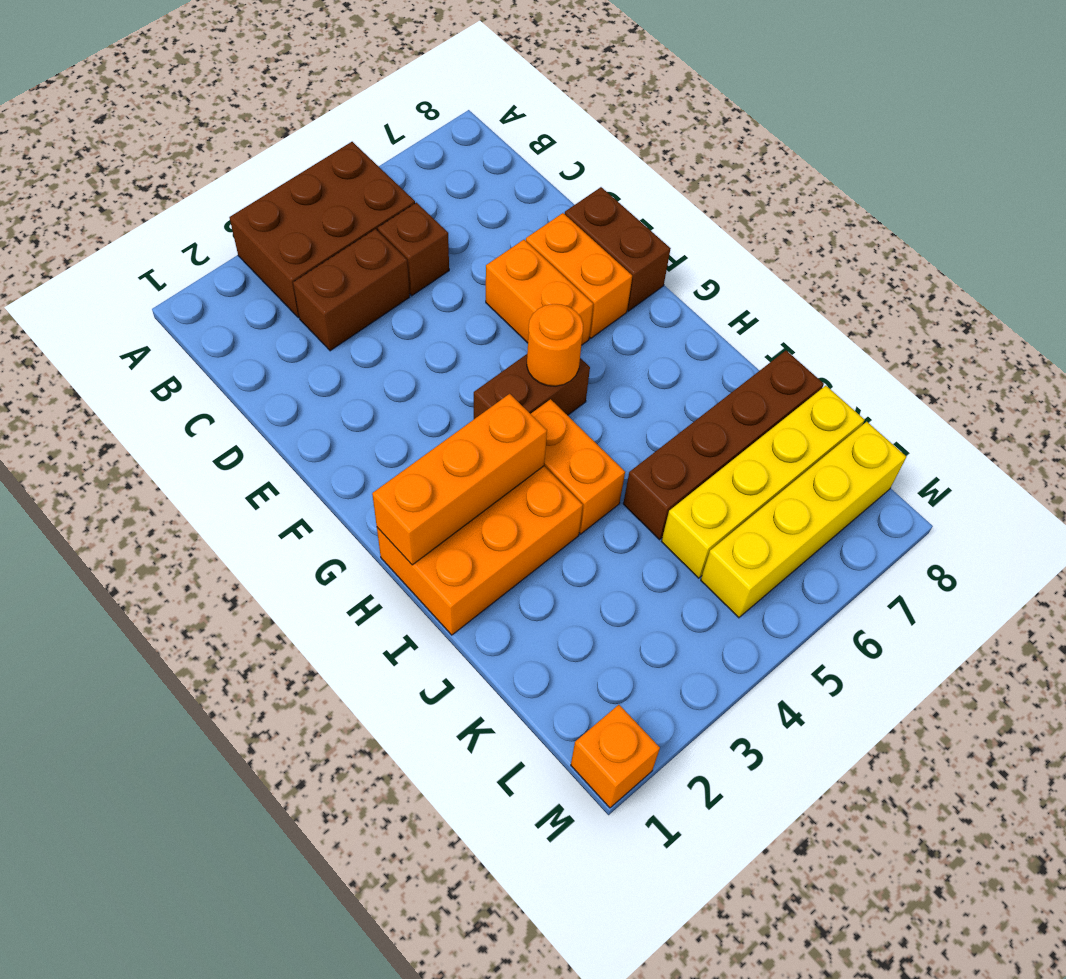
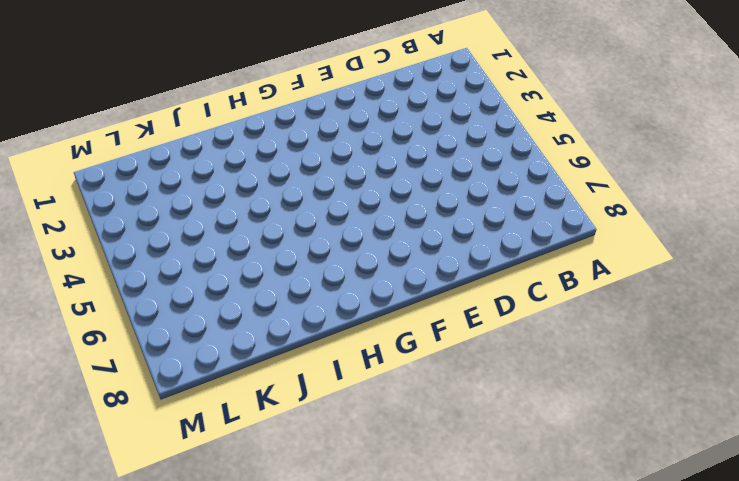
none -> brown brick A3:B5 level 1
none -> brown brick C3:C4 level 1
none -> brown brick C5 level 1

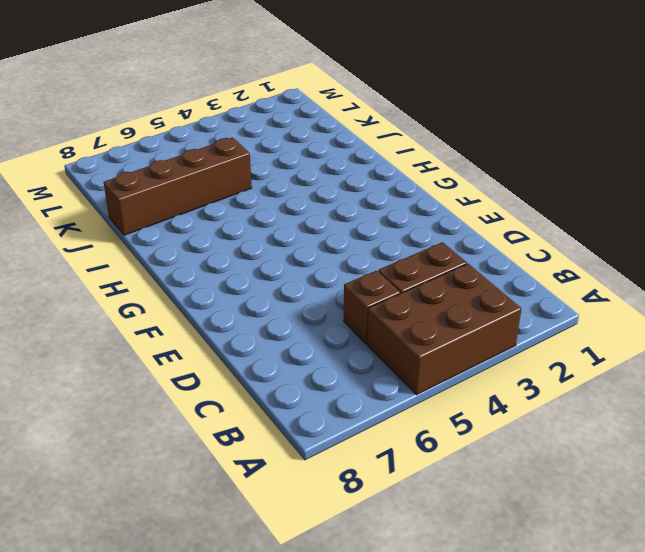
none -> orange brick E6:F6 level 1
none -> orange brick E7:F7 level 1
none -> brown brick E8:F8 level 1

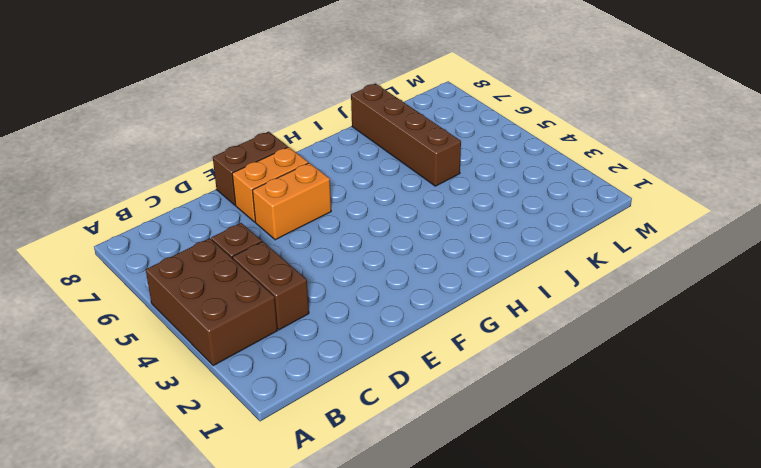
none -> brown brick G4:G5 level 1
none -> orange brick H1:I3 level 1
none -> orange brick H4:I4 level 1

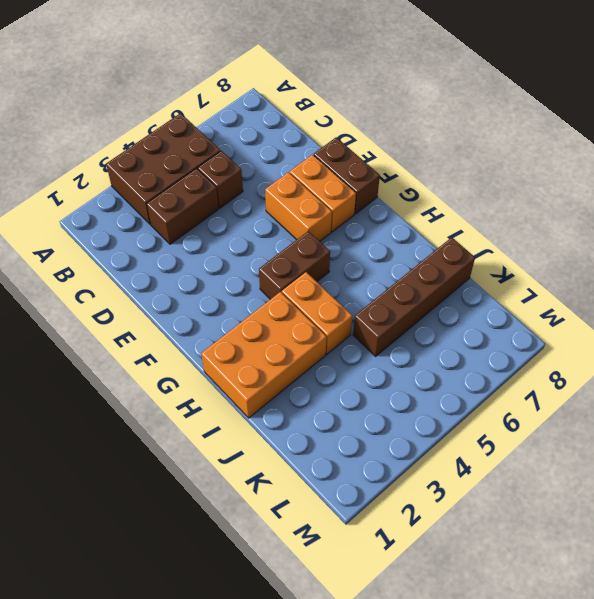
none -> yellow brick K5:K8 level 1
none -> yellow brick L5:L8 level 1
none -> orange brick M1 level 1

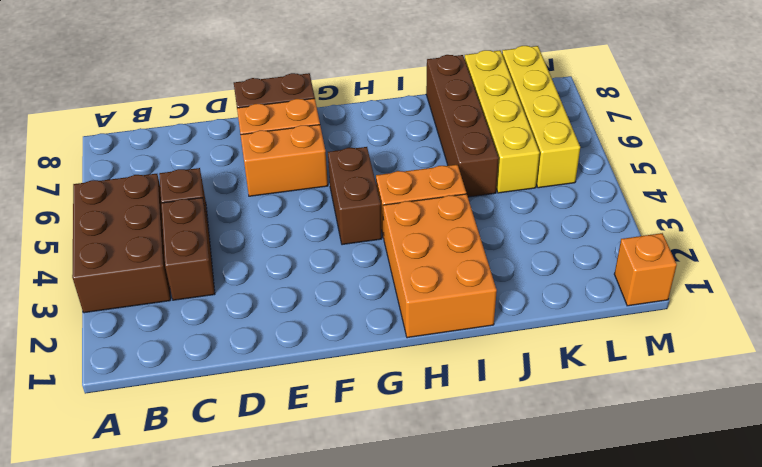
none -> orange round brick G5 level 2
none -> orange brick H1:H3 level 2

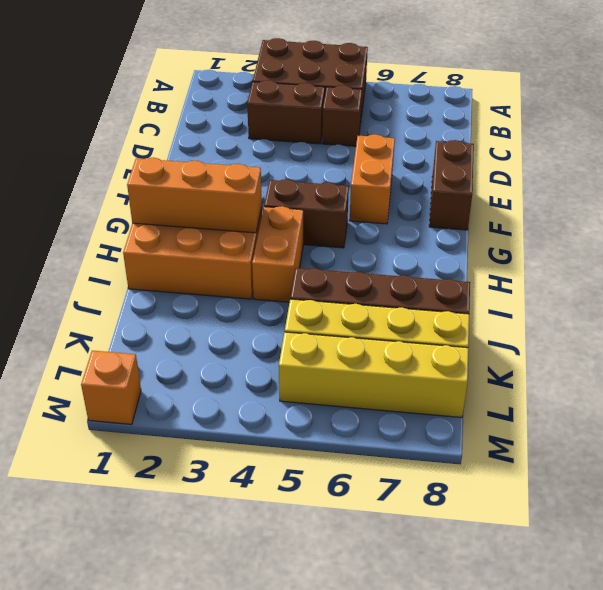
none -> orange brick E7:F7 level 1
none -> orange round brick G5 level 2

